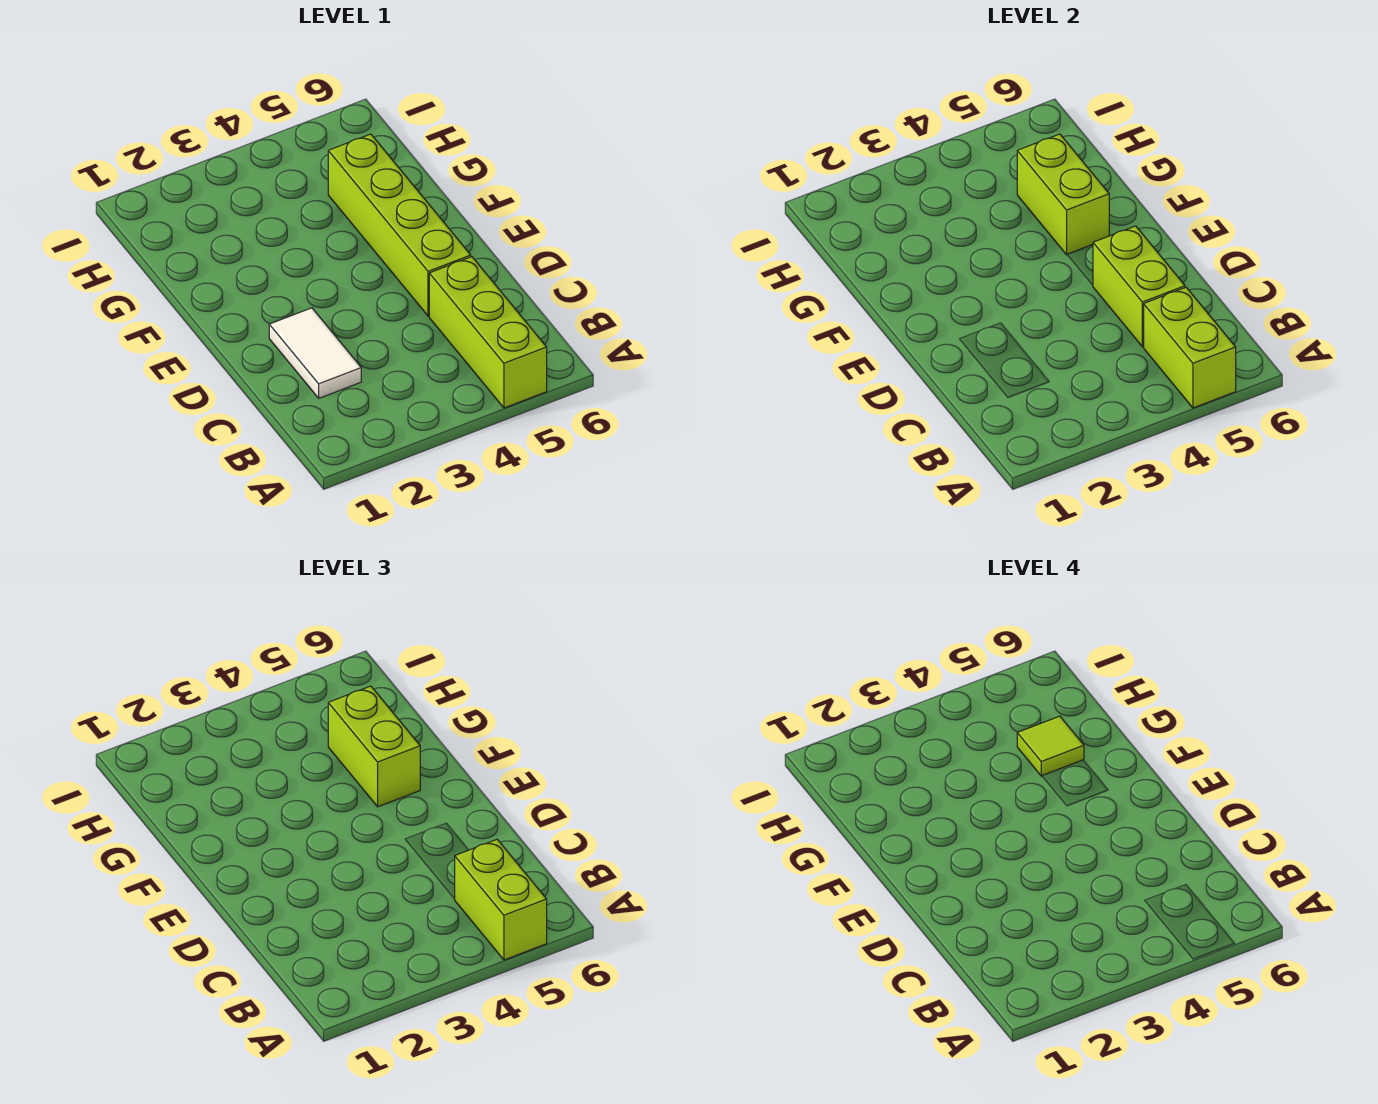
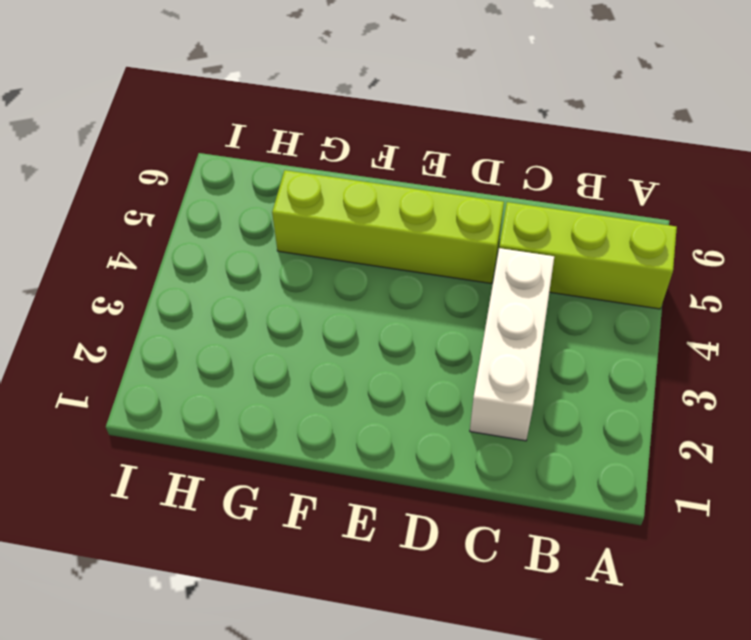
white brick C2:C4 level 1 -> white tile C2:D2 level 1
none -> lime brick A5:B5 level 2
none -> lime brick C5:D5 level 2

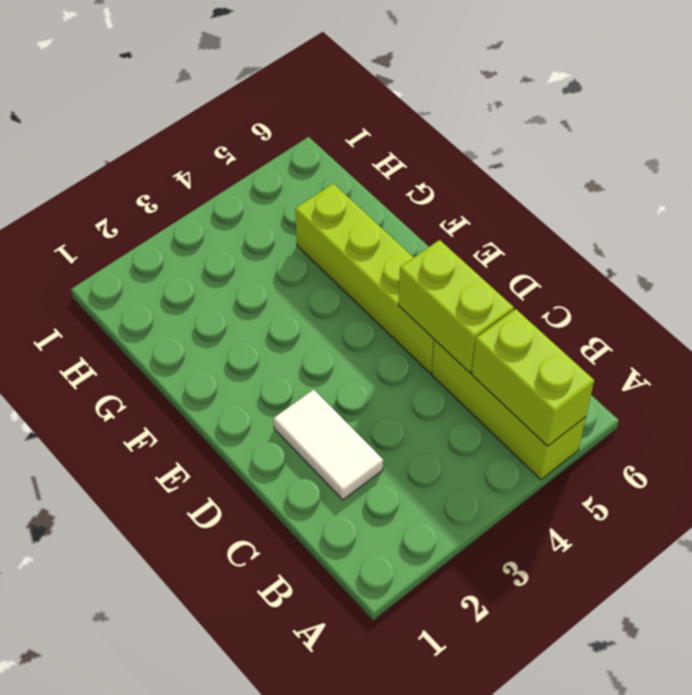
none -> lime brick F5:G5 level 2
none -> lime brick A5:B5 level 3

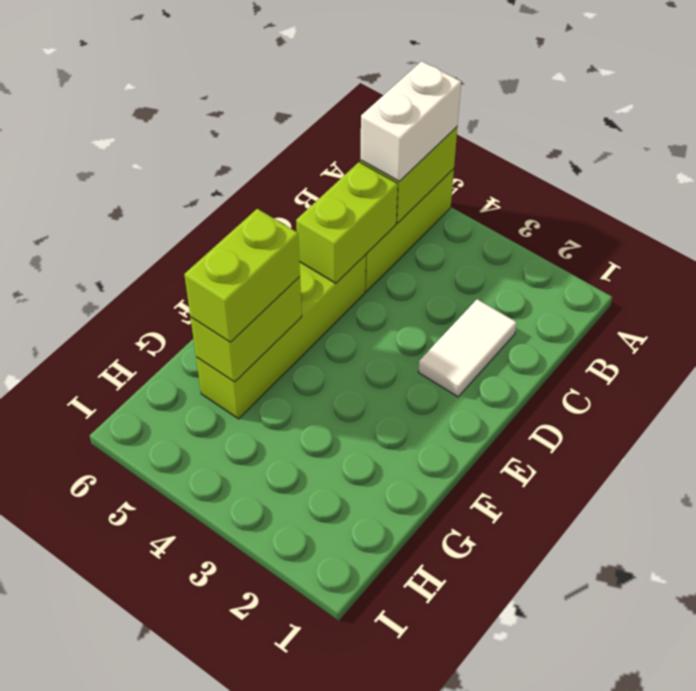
white brick A5:B5 level 3 -> lime brick A5:B5 level 3
none -> lime tile G5 level 4

